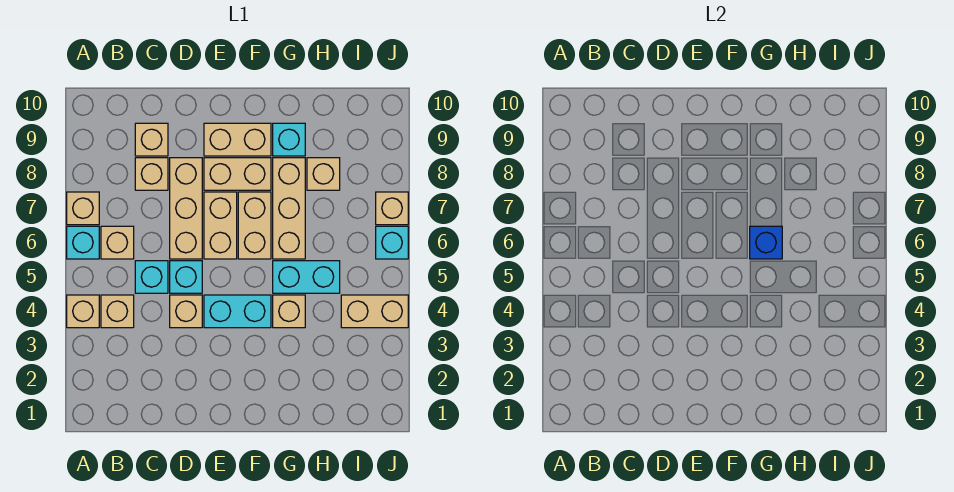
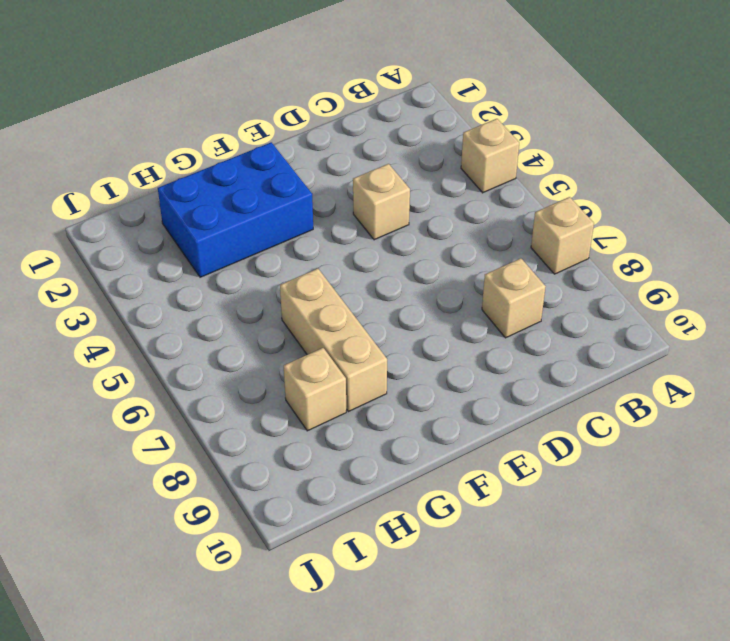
blue brick F2:H3 level 1 -> none
none -> cyan brick A6 level 1
none -> tan brick B4 level 1
none -> tan brick B6 level 1

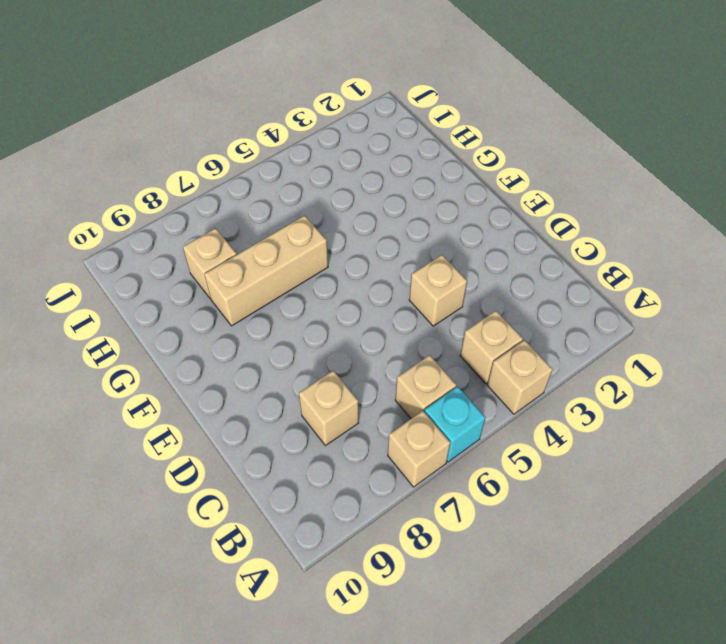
none -> cyan brick C5 level 1
none -> tan brick C9 level 1
none -> cyan brick D5 level 1

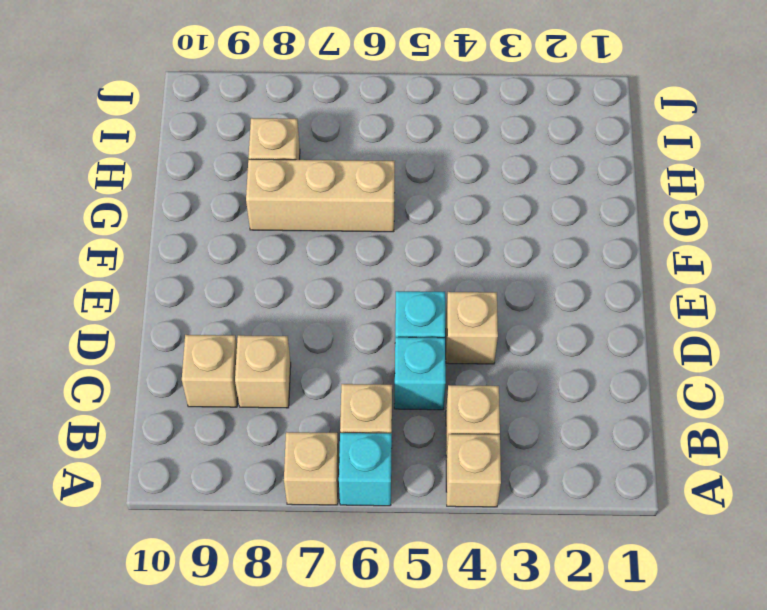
none -> tan brick D6:D8 level 1
none -> cyan brick E4:F4 level 1
none -> tan brick E6:E7 level 1

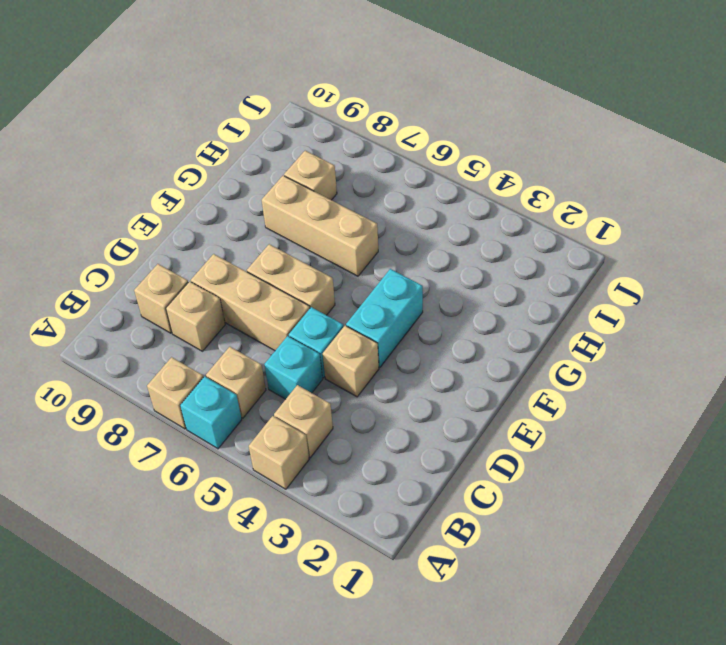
none -> tan brick E8:F8 level 1
none -> tan brick E9:F9 level 1
none -> tan brick F6:F7 level 1

